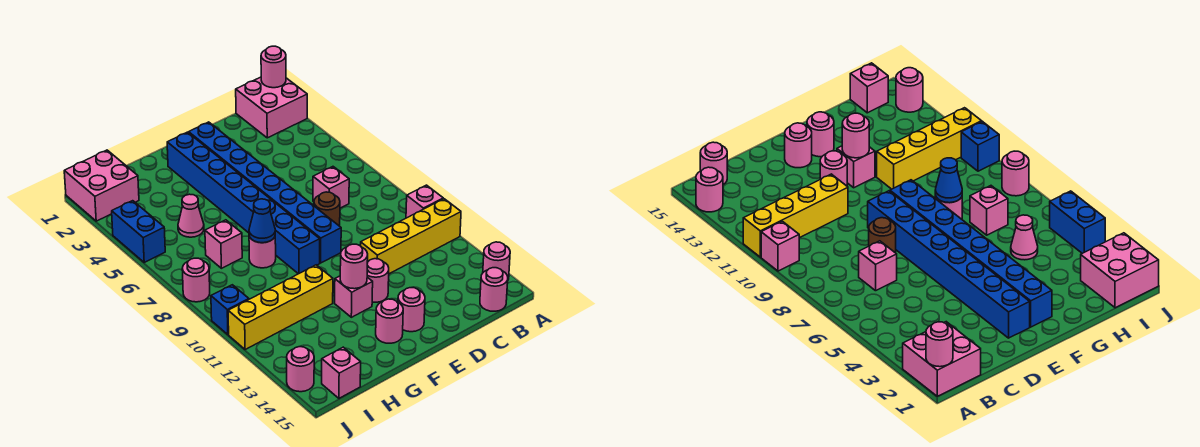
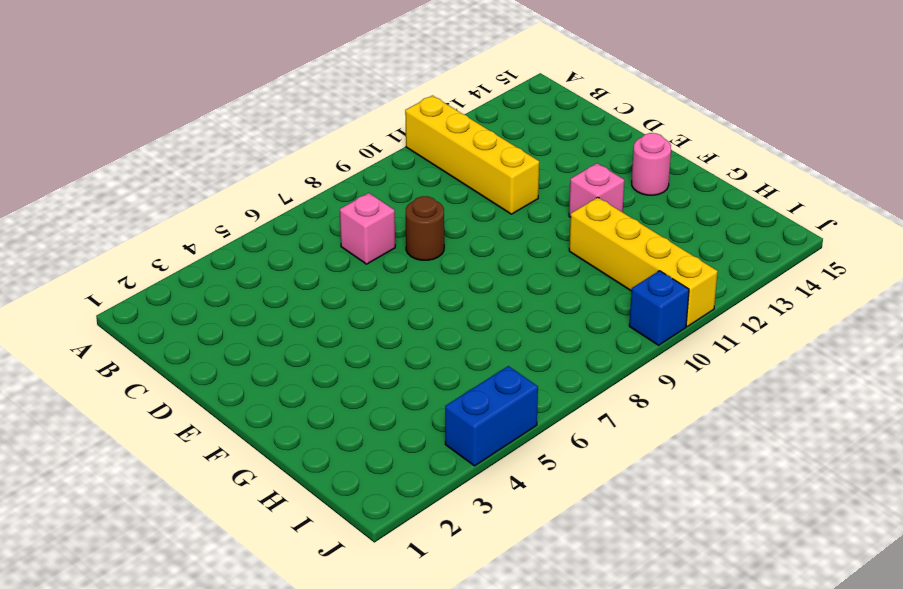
none -> pink brick A1:B2 level 1
none -> pink brick A10 level 1
none -> pink round brick A14 level 1

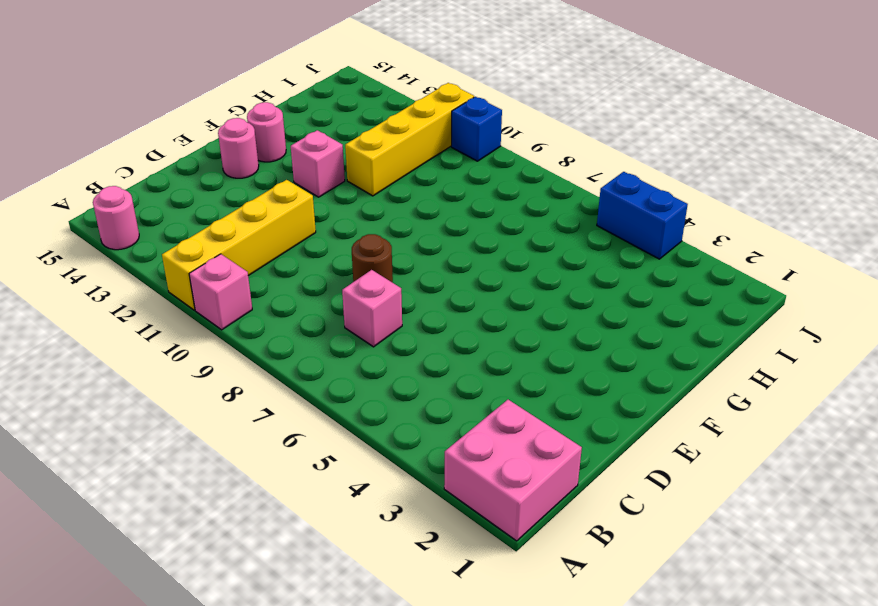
none -> pink round brick B15 level 1
none -> blue brick E2:E9 level 1
none -> pink round brick E12 level 1

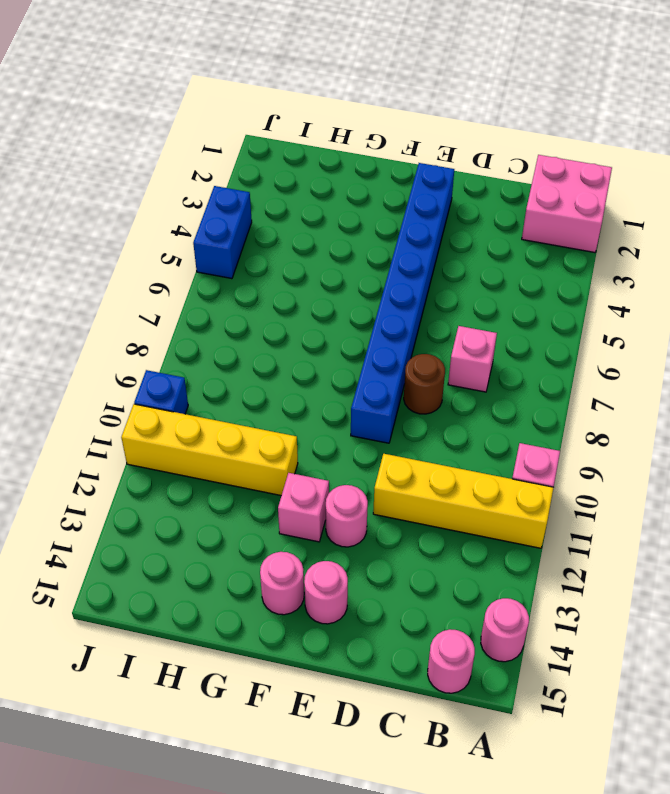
none -> blue brick F2:F9 level 1
none -> pink round brick G8 level 1
none -> pink cone H5 level 1

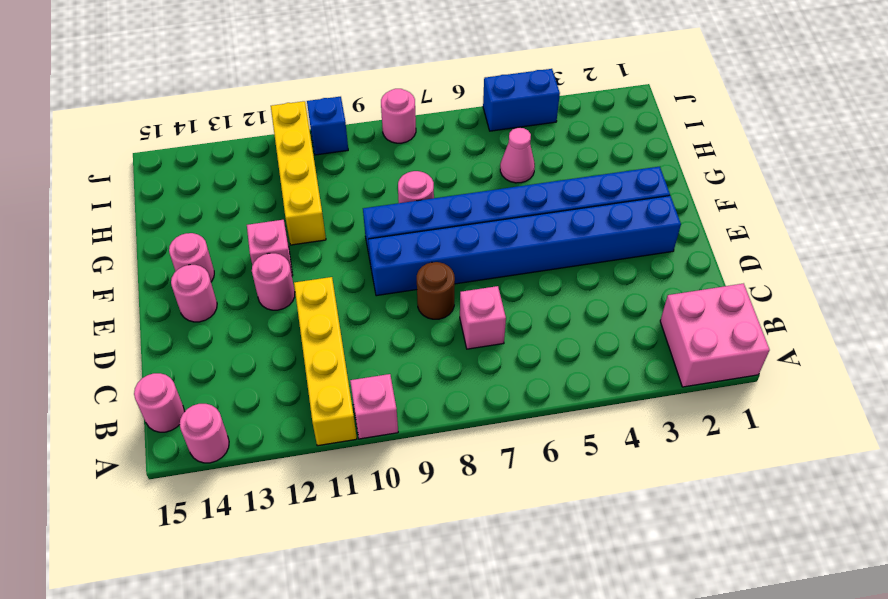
none -> pink brick H7 level 1
none -> pink brick I1:J2 level 1
none -> pink brick I15 level 1

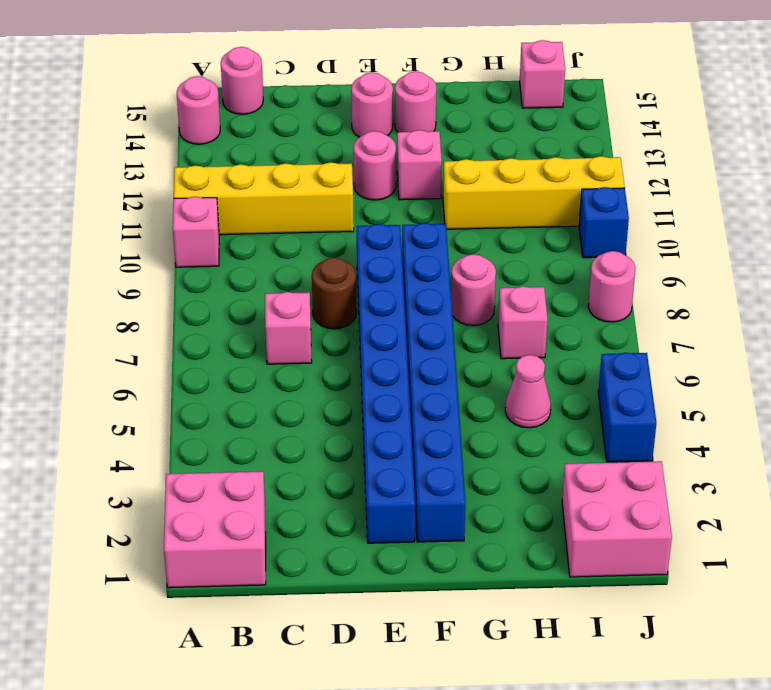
none -> pink round brick J14 level 1
none -> pink round brick A1 level 2
none -> pink round brick F12 level 2

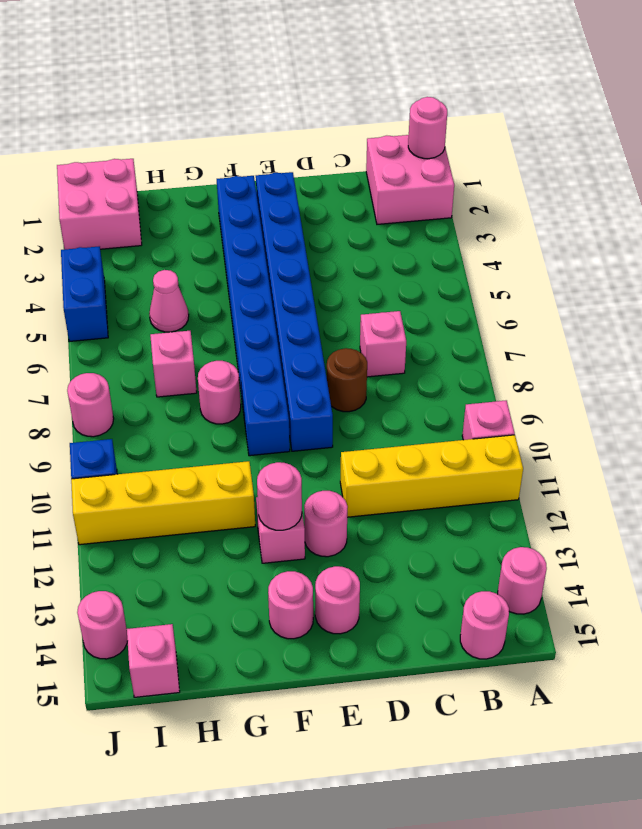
none -> blue cone G8 level 2

